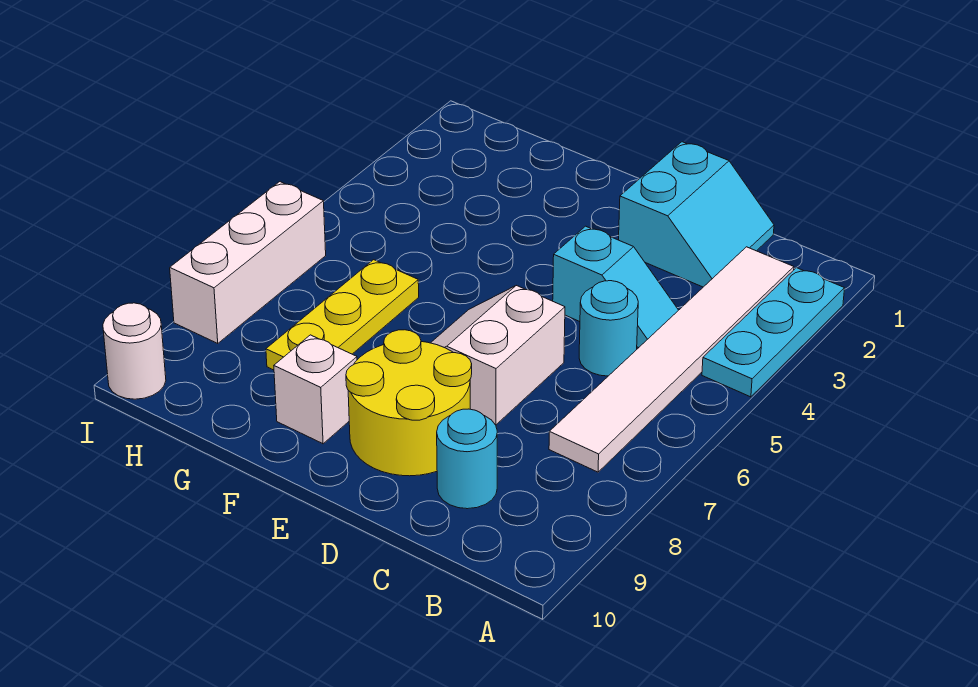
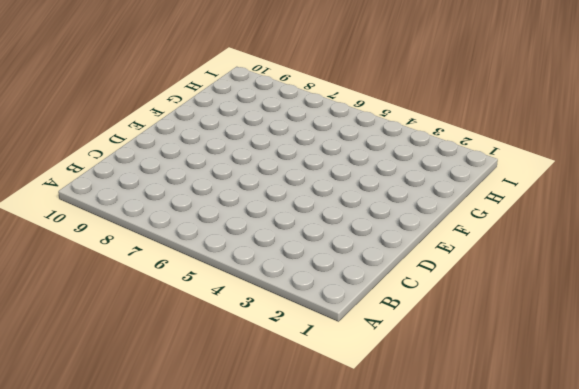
none -> cyan plate A2:A4 level 1
none -> white tile B2:B7 level 1
none -> cyan slope C1:D2 level 1 top D

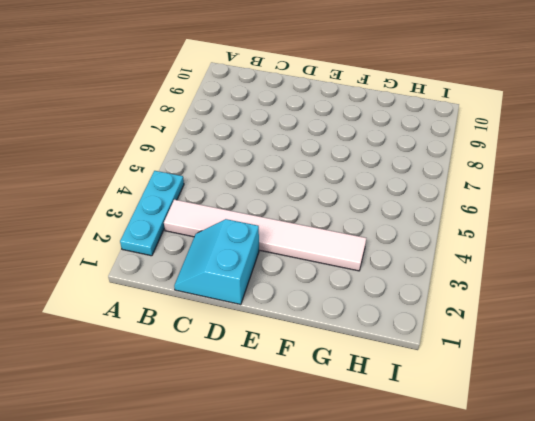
white tile B3:G3 level 1 -> white tile B2:B7 level 1
none -> cyan slope C4:D4 level 1 top D
none -> cyan round brick C5 level 1
none -> cyan round brick C9 level 1

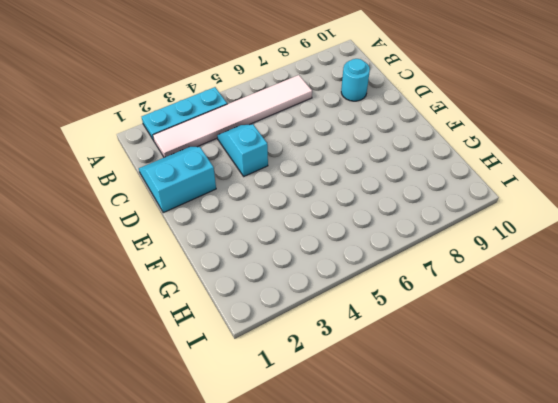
none -> cyan round brick C5 level 1
none -> white slope D6:E7 level 1 top D
none -> yellow round brick D8:E9 level 1

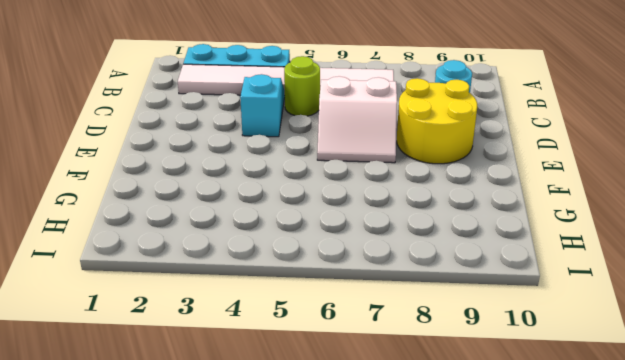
lime round brick C5 level 1 -> cyan round brick C5 level 1
none -> cyan slope C1:D2 level 1 top D
none -> white brick F9 level 1
none -> yellow plate G6:G8 level 1

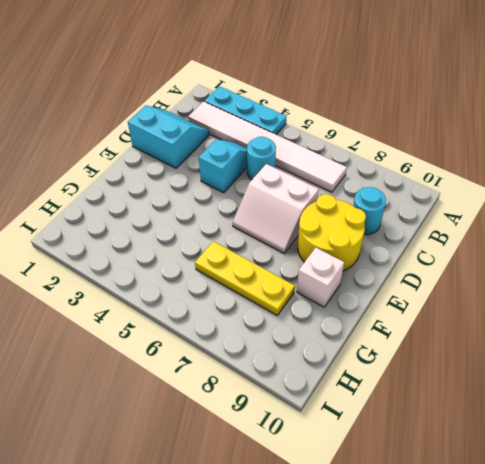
none -> white brick I6:I8 level 1
none -> white round brick I10 level 1

